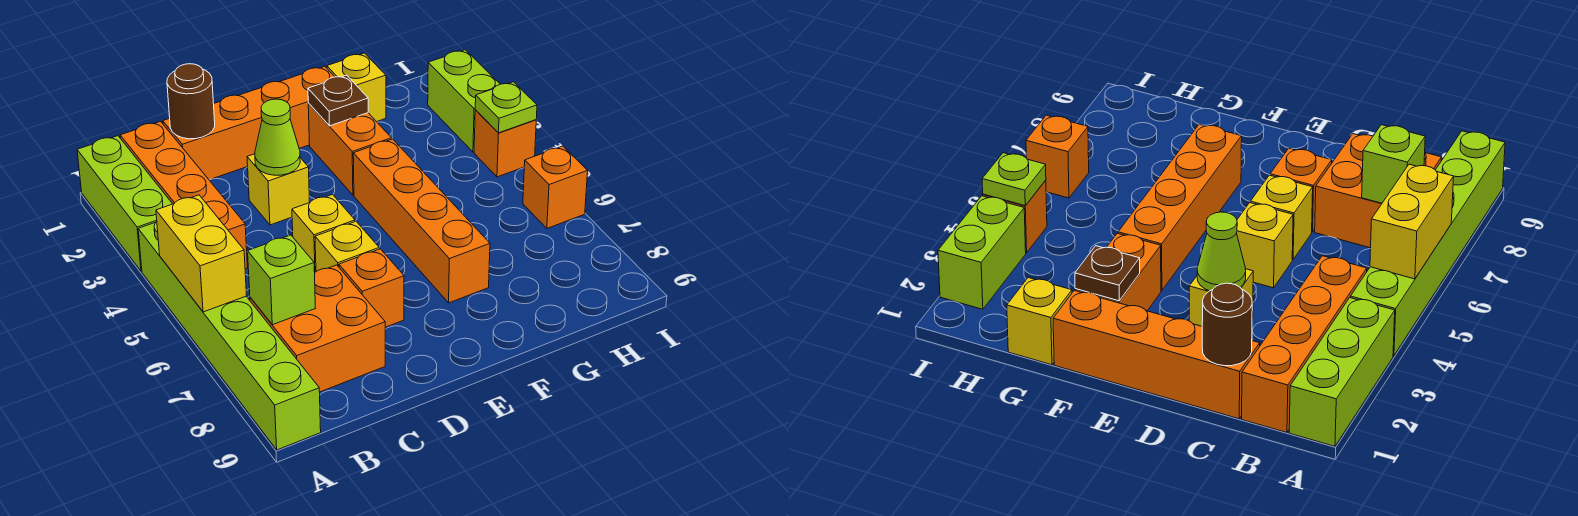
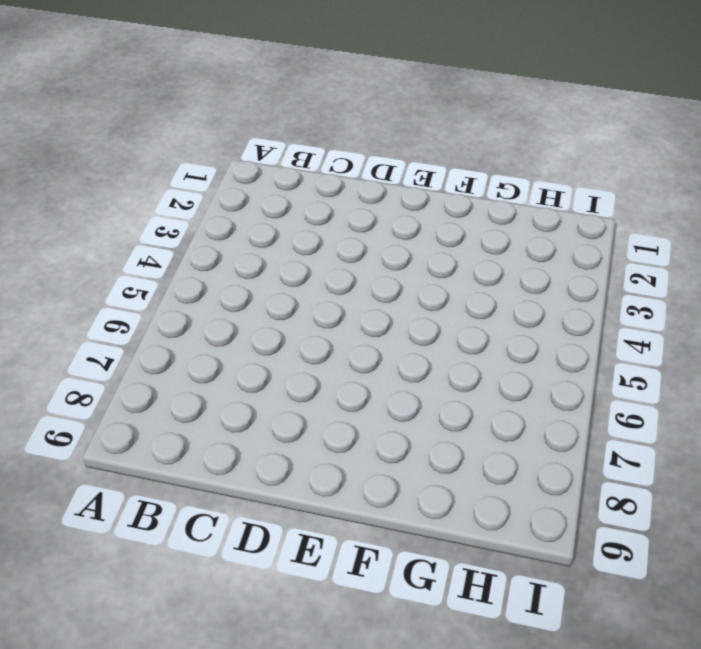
none -> lime brick A1:A3 level 1
none -> lime brick A4:A9 level 1
none -> orange brick B1:B4 level 1

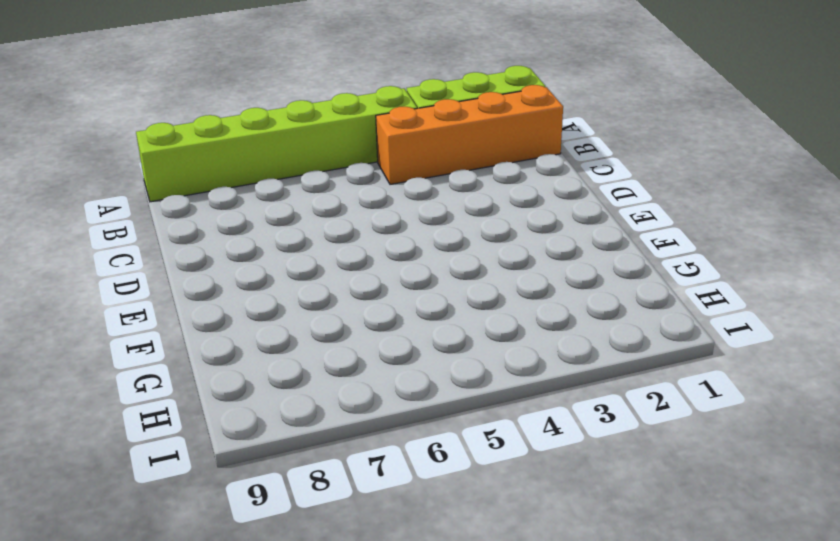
none -> orange brick B7:C8 level 1
none -> orange brick C1:F1 level 1
none -> yellow brick D3 level 1

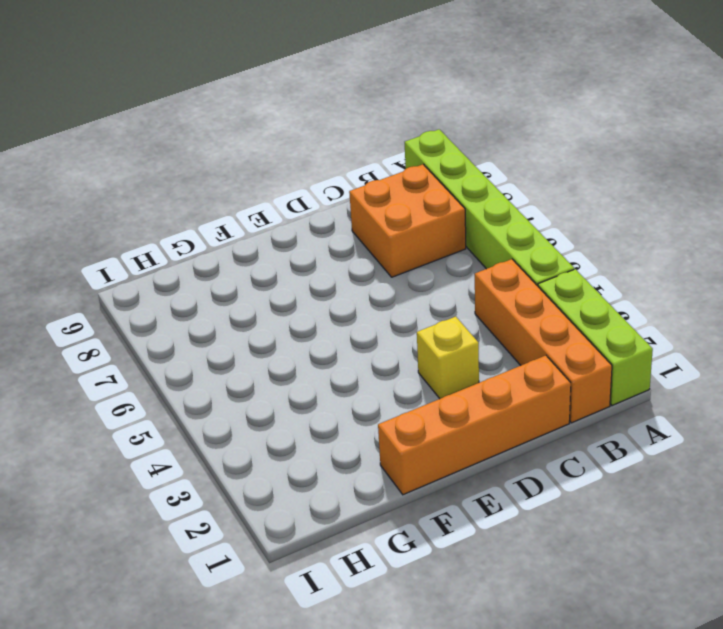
none -> yellow brick D5 level 1
none -> yellow brick D6 level 1
none -> orange brick D7 level 1

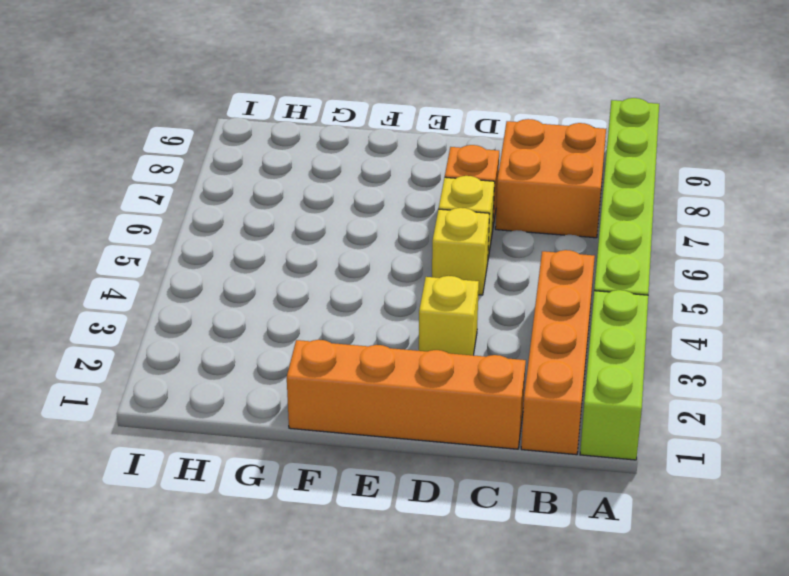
none -> orange brick F2:F3 level 1
none -> orange brick F4:F7 level 1
none -> yellow brick G1 level 1

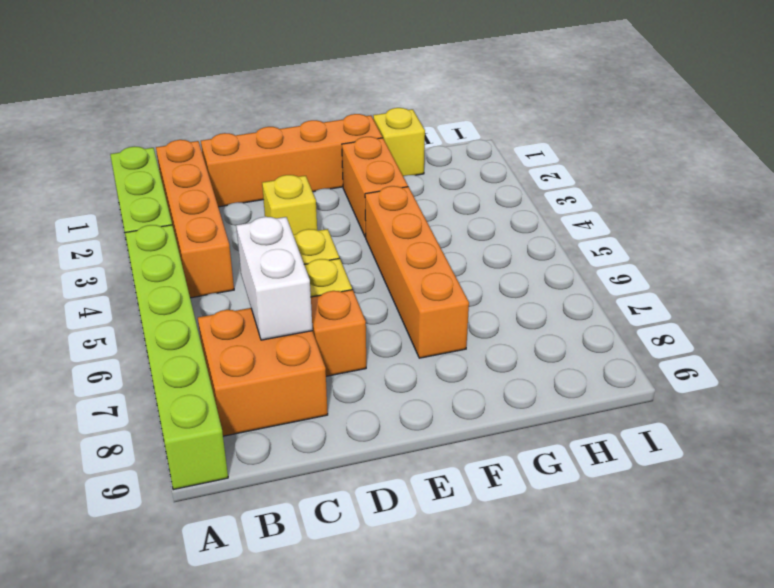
white brick C6:C7 level 2 -> none
none -> lime brick I2:I3 level 1
none -> orange brick I4 level 1
none -> orange brick I6 level 1

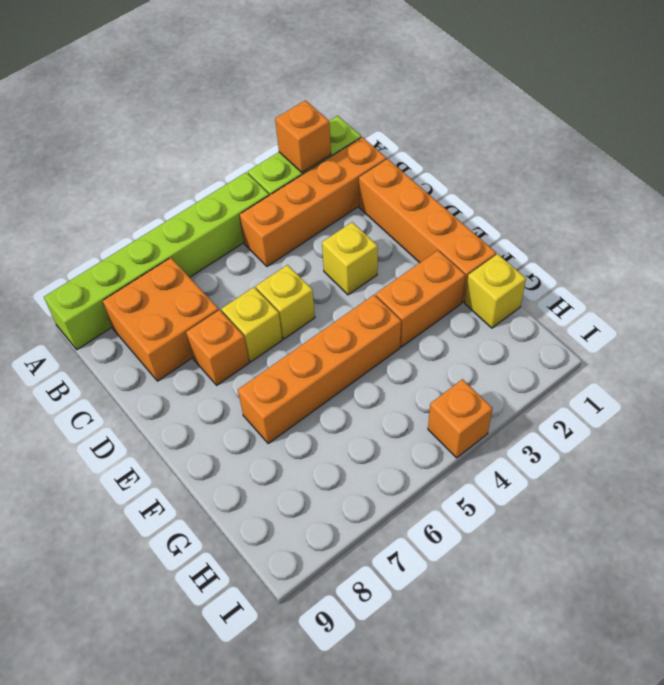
orange brick A2 level 2 -> orange brick I6 level 1
none -> lime brick I2:I3 level 1
none -> yellow brick A5:A6 level 2
none -> lime brick B7 level 2

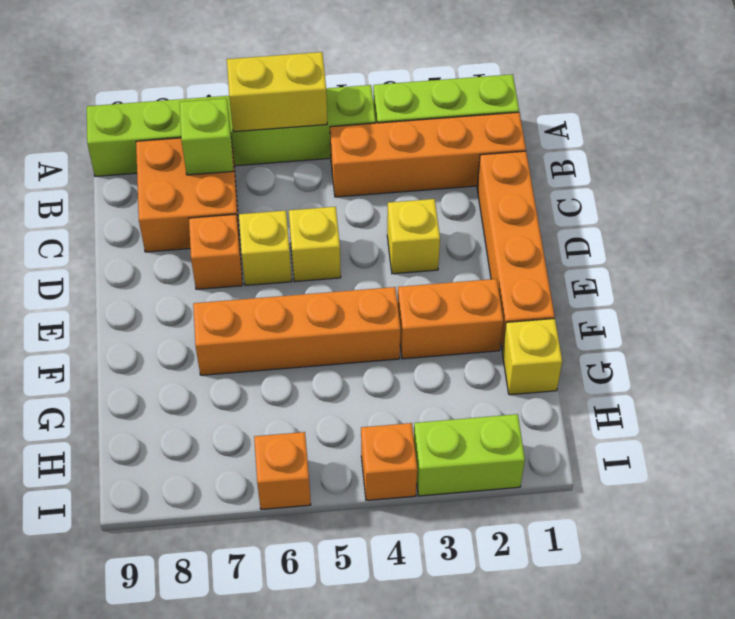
none -> brown round brick C1 level 2
none -> lime cone D3 level 2
none -> brown plate F2 level 2

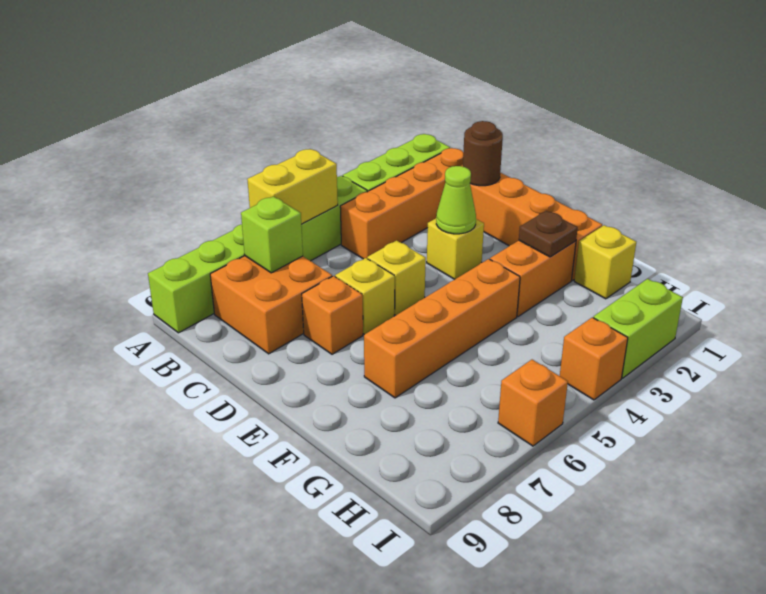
none -> lime plate I4 level 2

